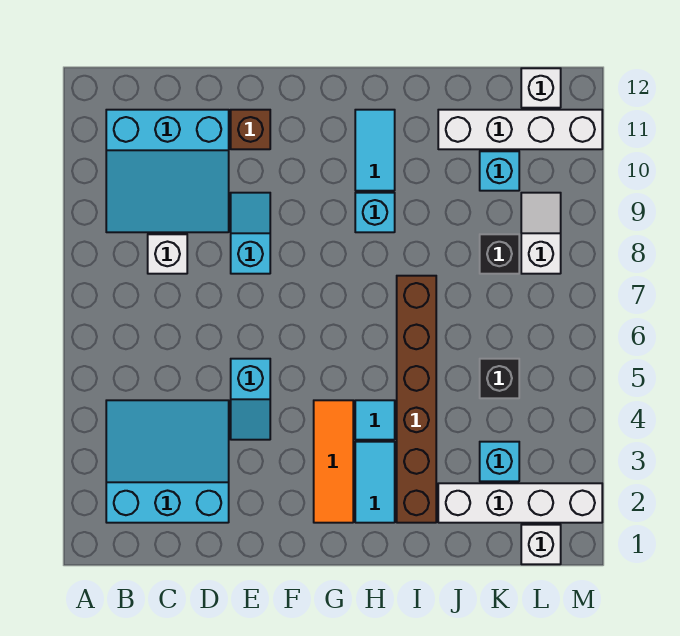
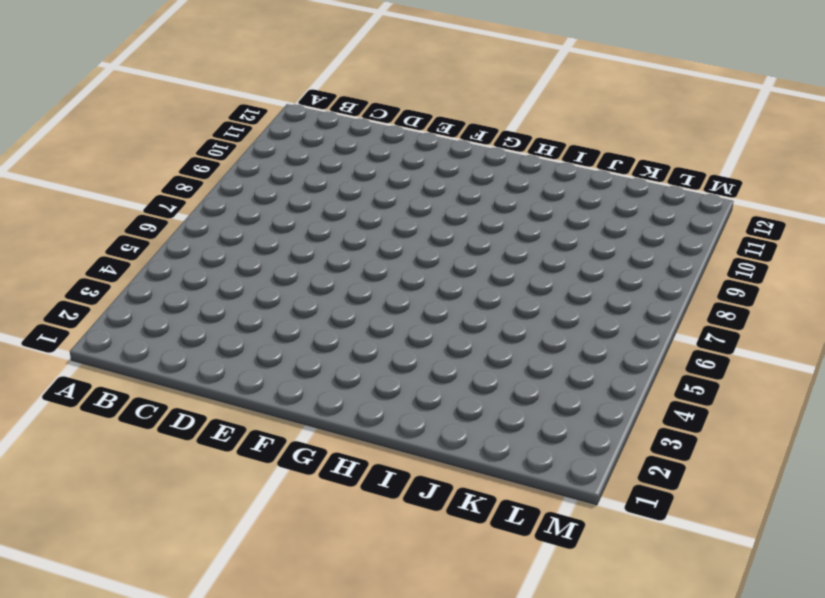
none -> cyan slope B2:D4 level 1 top 2
none -> cyan slope B9:D11 level 1 top 11
none -> white brick C8 level 1

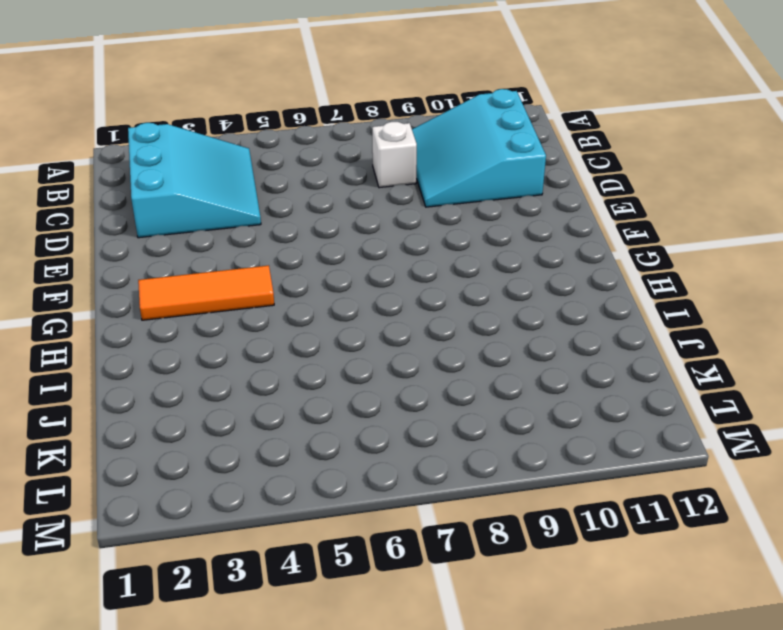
none -> cyan slope E4:E5 level 1 top 5
none -> cyan slope E8:E9 level 1 top 8
none -> brown brick E11 level 1

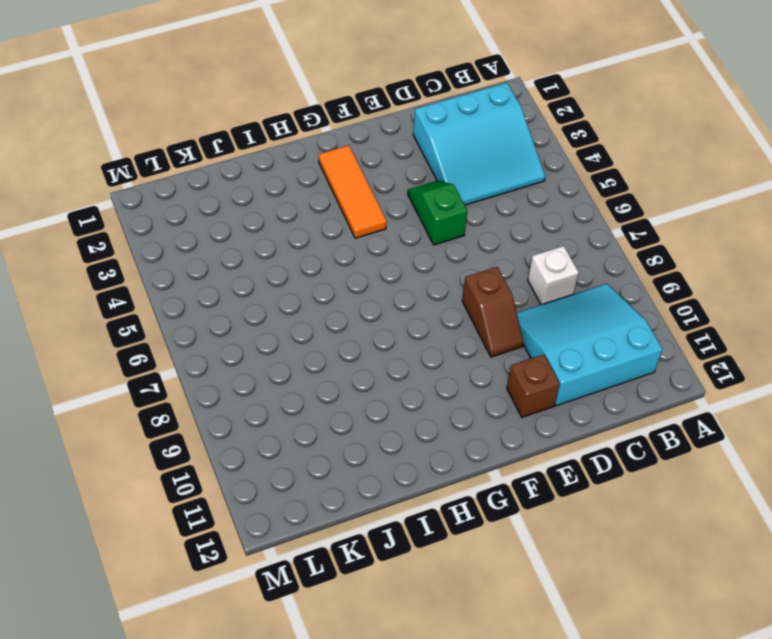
green slope E4:E5 level 1 top 5 -> cyan slope E4:E5 level 1 top 5
brown slope E8:E9 level 1 top 8 -> cyan slope E8:E9 level 1 top 8
none -> cyan tile H2:H3 level 1
none -> cyan tile H4 level 1
none -> cyan brick H9 level 1

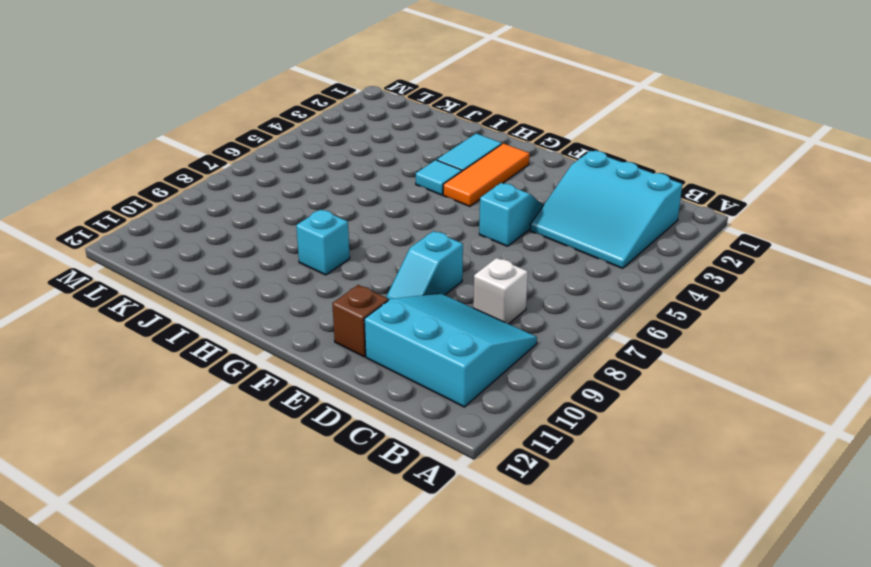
none -> cyan tile H10:H11 level 1
none -> brown brick I2:I7 level 1
none -> white brick J2:M2 level 1

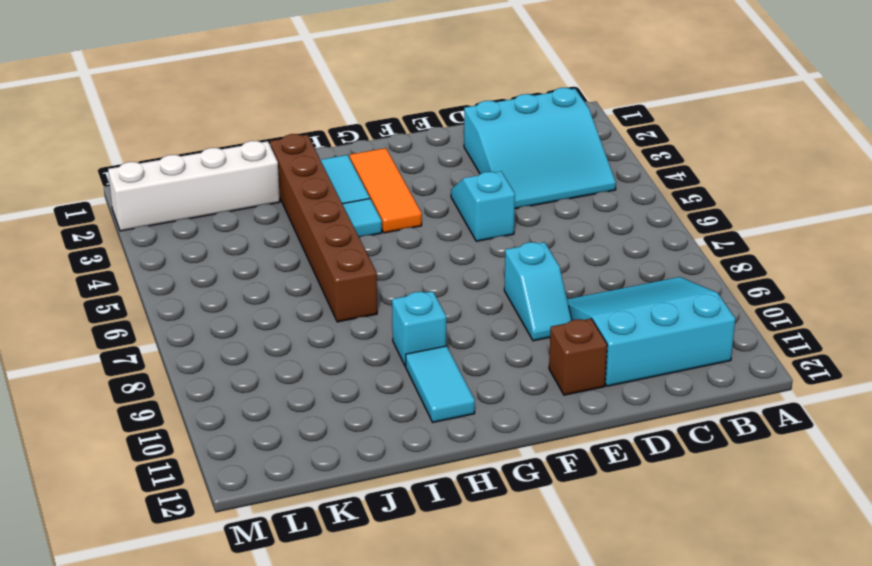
none -> white brick C8 level 1
none -> white brick J11:M11 level 1
none -> cyan brick K3 level 1

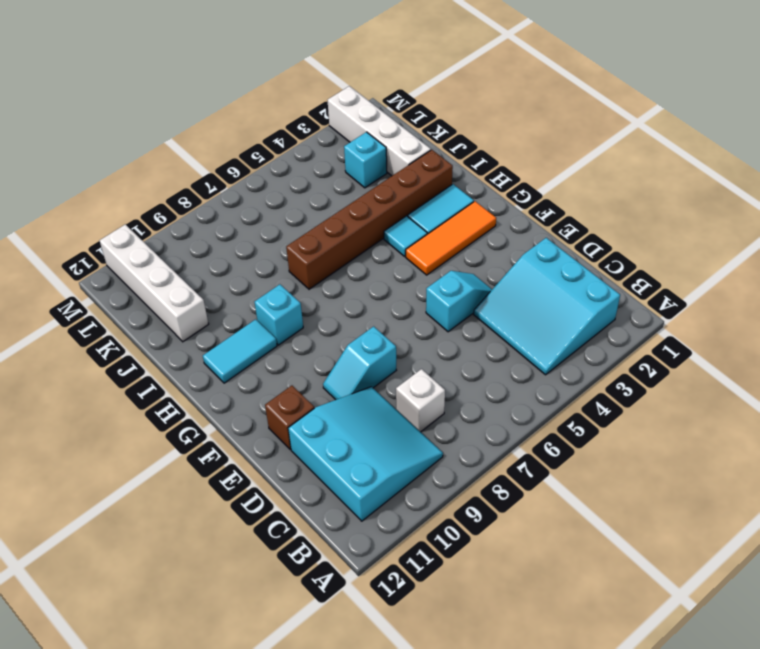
none -> black brick K5 level 1
none -> black brick K8 level 1
none -> cyan brick K10 level 1

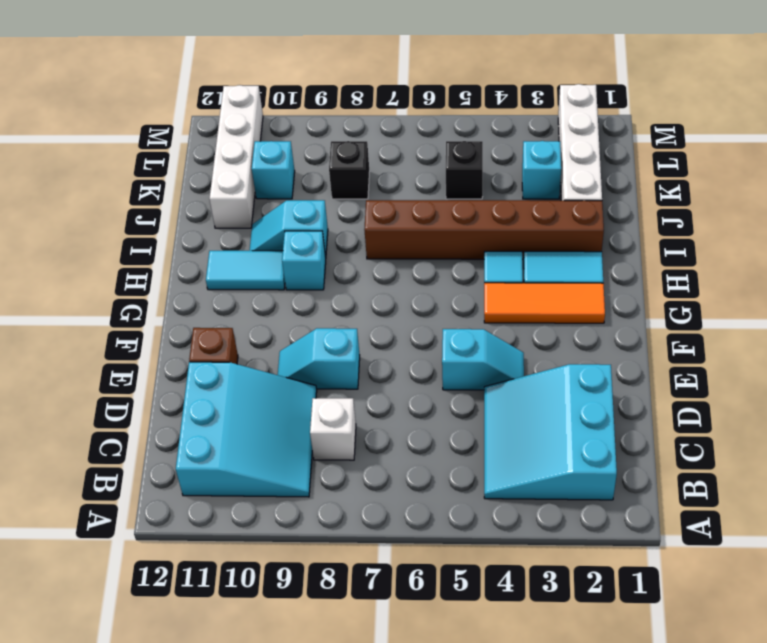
cyan slope I9:I10 level 1 top 9 -> none
none -> white brick L1 level 1
none -> white slope L8:L9 level 1 top 8
none -> white brick L12 level 1

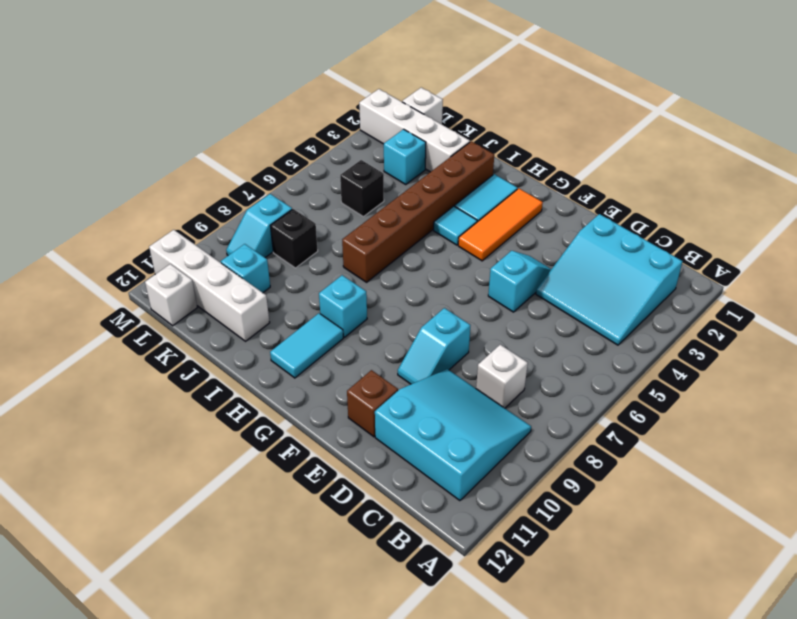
cyan slope L8:L9 level 1 top 8 -> white slope L8:L9 level 1 top 8

